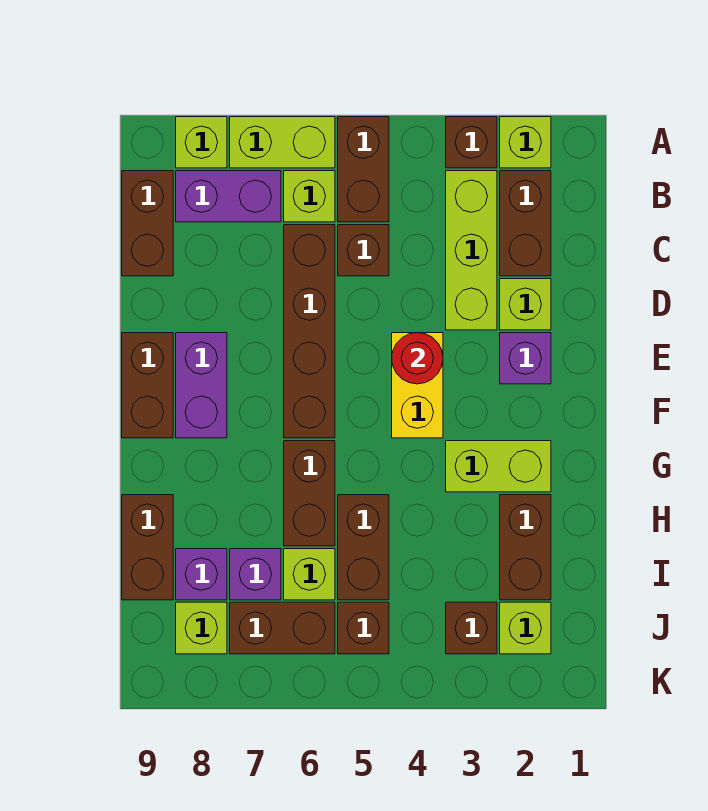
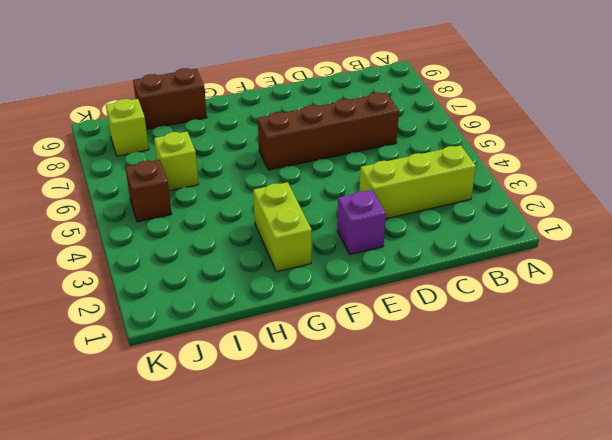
none -> lime brick A2 level 1
none -> brown brick A3 level 1
none -> brown brick A5:B5 level 1
none -> lime brick A6:A7 level 1

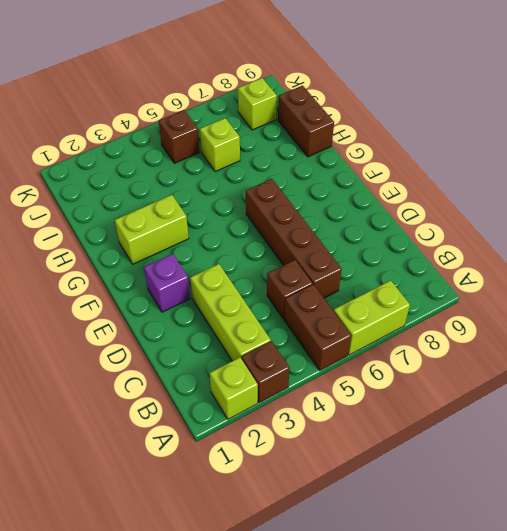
none -> lime brick A8 level 1
none -> brown brick B2:C2 level 1
none -> lime brick B6 level 1
none -> purple brick B7:B8 level 1

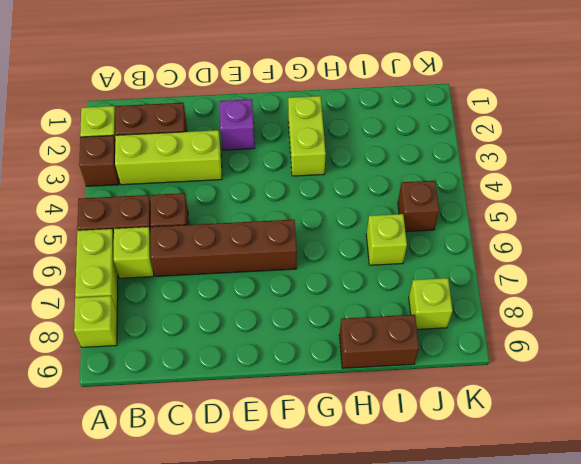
none -> purple brick B7:B8 level 1
none -> brown brick B9:C9 level 1
none -> lime brick D2 level 1
none -> yellow brick E4:F4 level 1

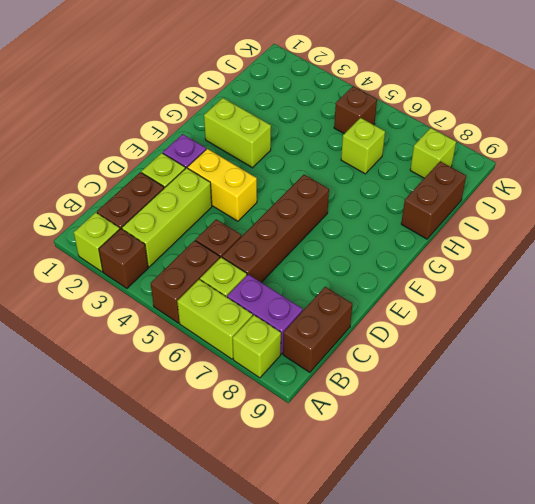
yellow brick E3:E4 level 1 -> yellow brick E4:F4 level 1
none -> purple brick E8:F8 level 1
none -> brown brick E9:F9 level 1
none -> brown brick G6:H6 level 1
none -> brown brick H2:I2 level 1

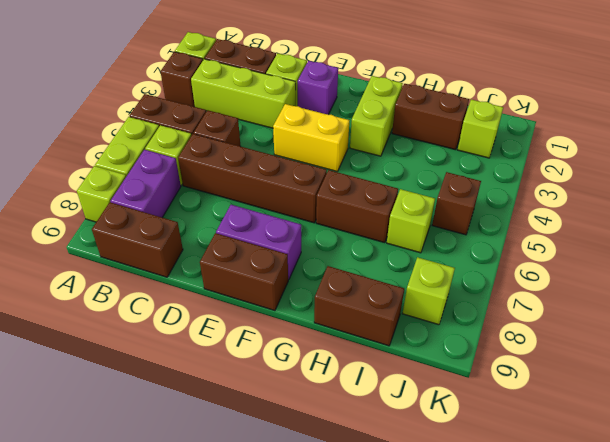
none -> brown brick H5:I5 level 1
none -> purple brick I7 level 1
none -> purple brick I8 level 1
none -> brown brick J3 level 1

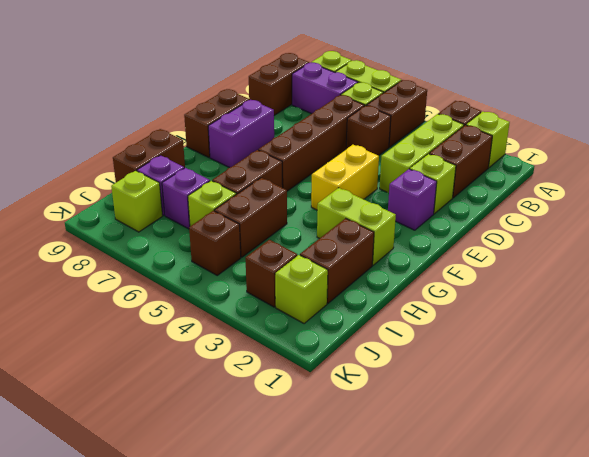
none -> brown brick J6:J7 level 1
none -> red round brick E4 level 2

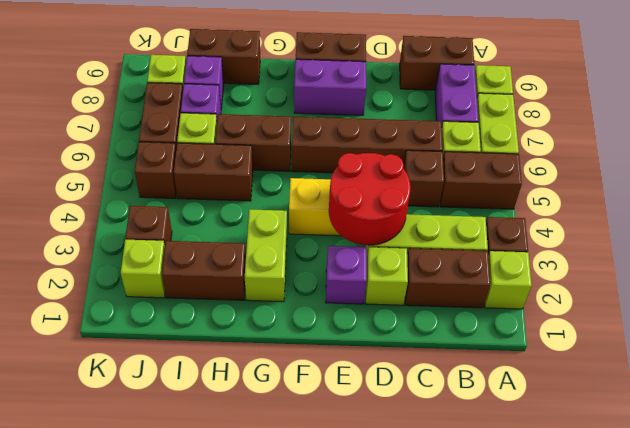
red round brick D3:E4 level 2 -> red round brick E4 level 2

